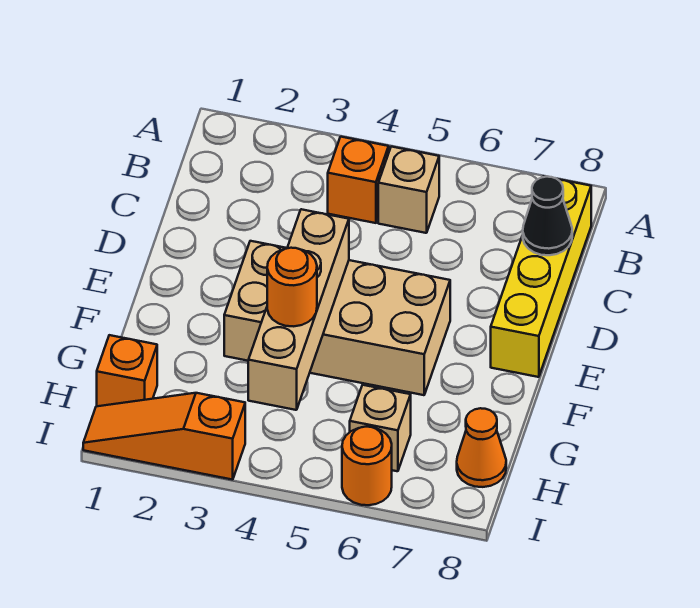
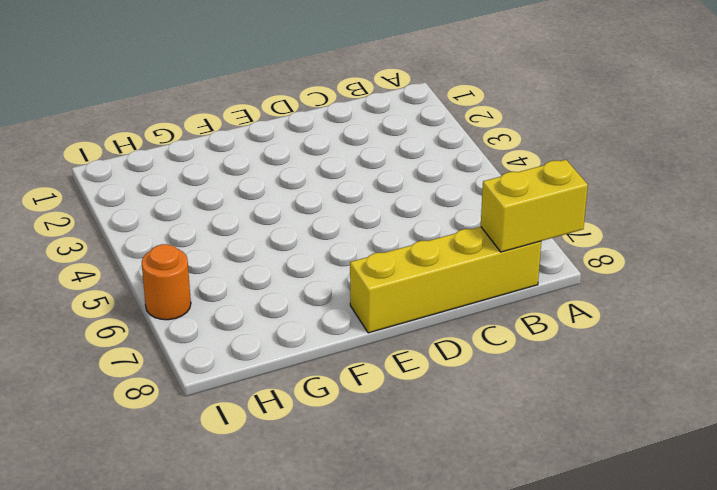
yellow brick A8:B8 level 2 -> none
none -> orange brick B4 level 1
none -> tan brick B5 level 1
none -> tan brick E3:F6 level 1

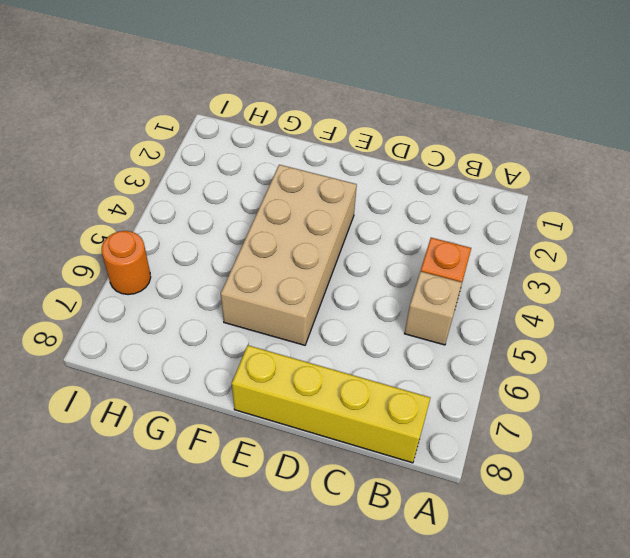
none -> orange brick H1 level 1
none -> tan brick H6 level 1
none -> orange cone H8 level 1

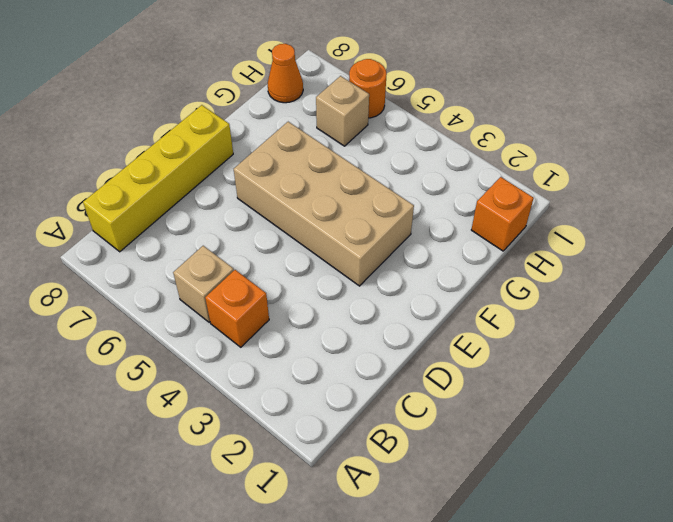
none -> orange slope I1:I3 level 1 top 3
none -> black cone C8 level 2
none -> tan brick E4:H4 level 2

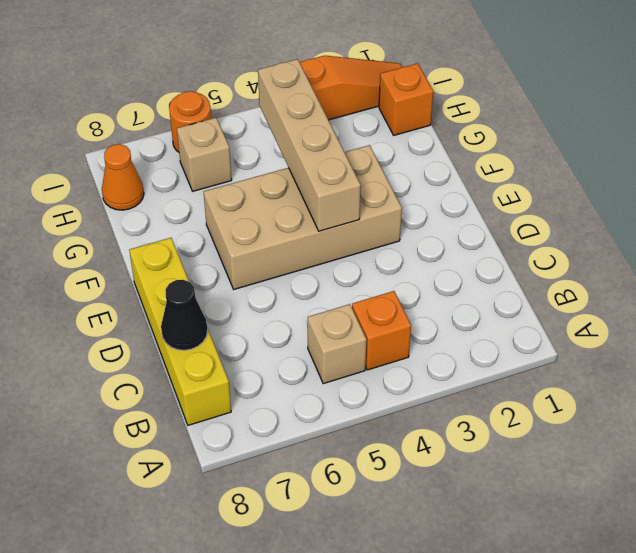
none -> orange round brick G4 level 3

